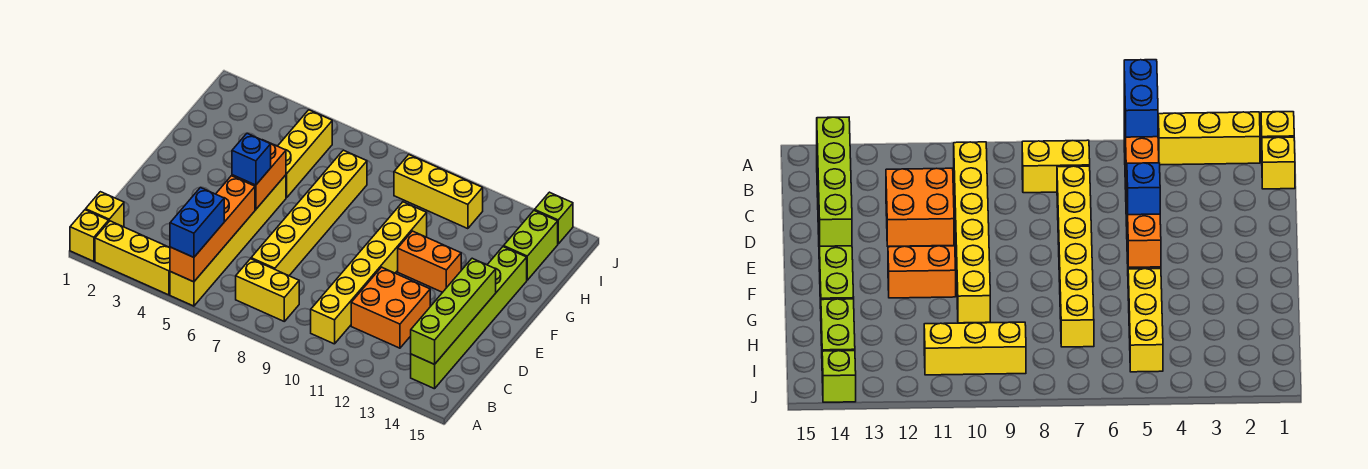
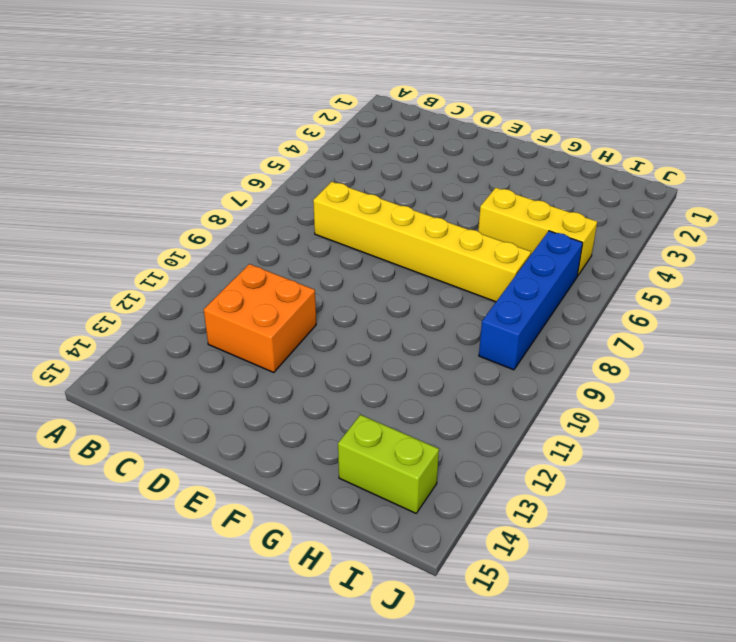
blue brick I6:I9 level 1 -> yellow brick I9:I11 level 1
none -> yellow brick A1 level 1
none -> yellow brick A2:A4 level 1
none -> yellow brick A5:F5 level 1

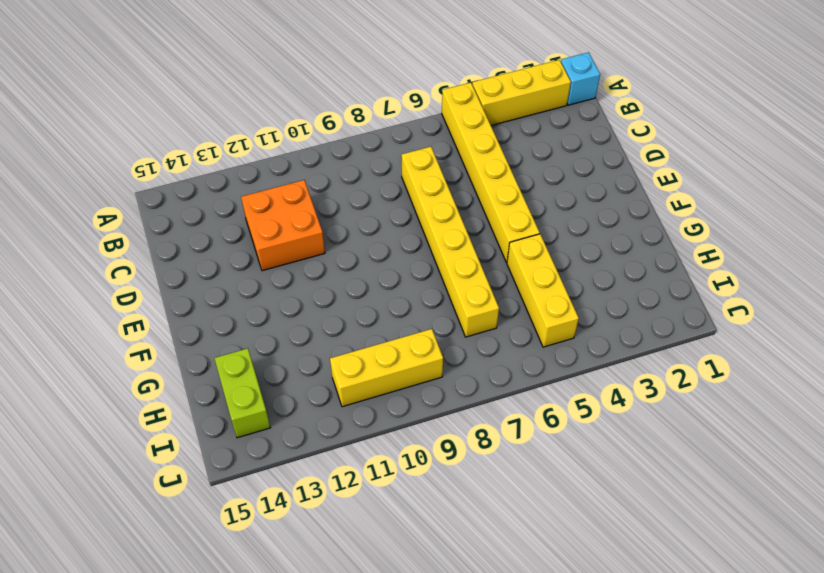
cyan brick A1 level 1 -> yellow brick A1 level 1
none -> yellow brick B1 level 1
none -> yellow brick B7:B8 level 1
none -> yellow brick B10:G10 level 1

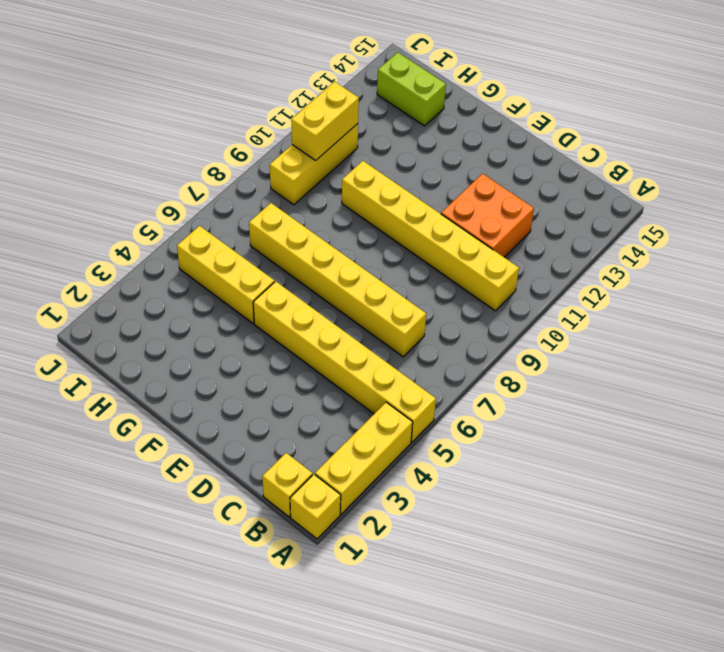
yellow brick I10:I11 level 2 -> yellow brick B7:B8 level 1
none -> lime brick B14:G14 level 1
none -> orange brick F11:F12 level 1
none -> lime brick J14 level 1

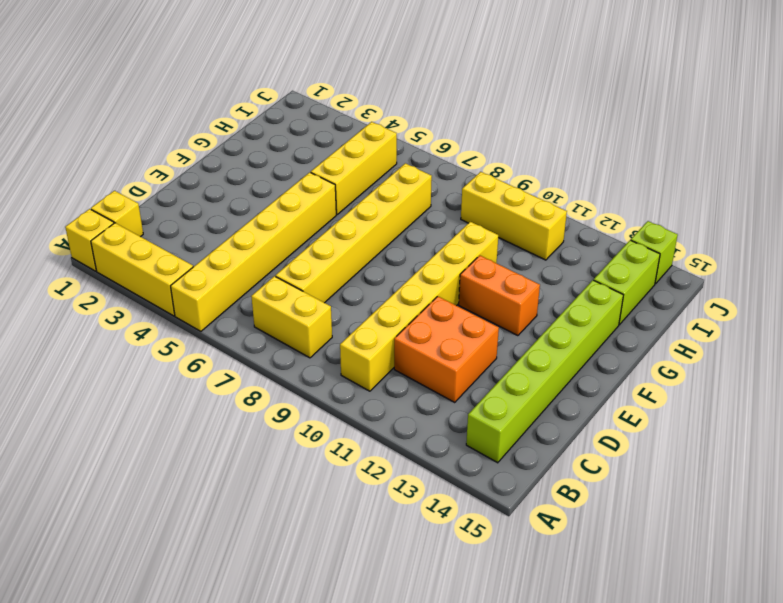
none -> orange brick A5:D5 level 2
none -> lime brick B14:E14 level 2
none -> orange brick E5:F5 level 2

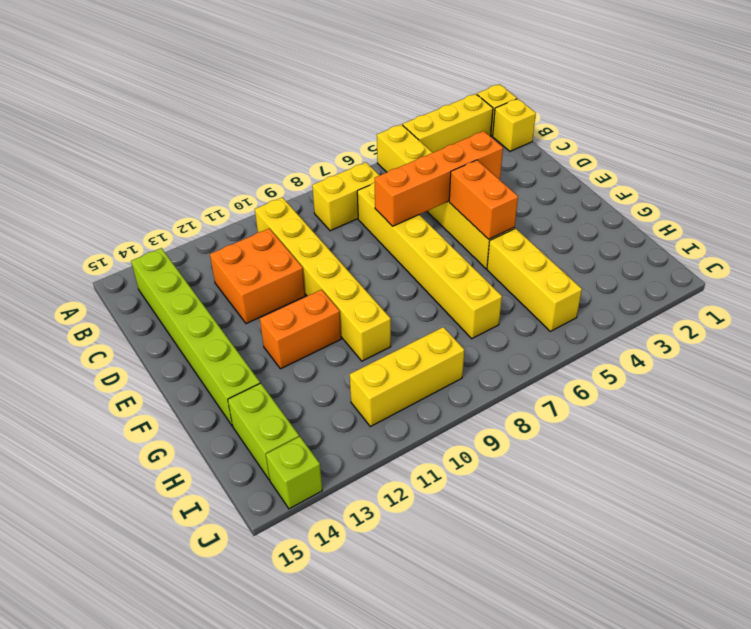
orange brick D4:D7 level 2 -> orange brick A5:D5 level 2
none -> lime brick B14:E14 level 2
none -> blue brick A5:B5 level 3
none -> blue brick E5 level 3

